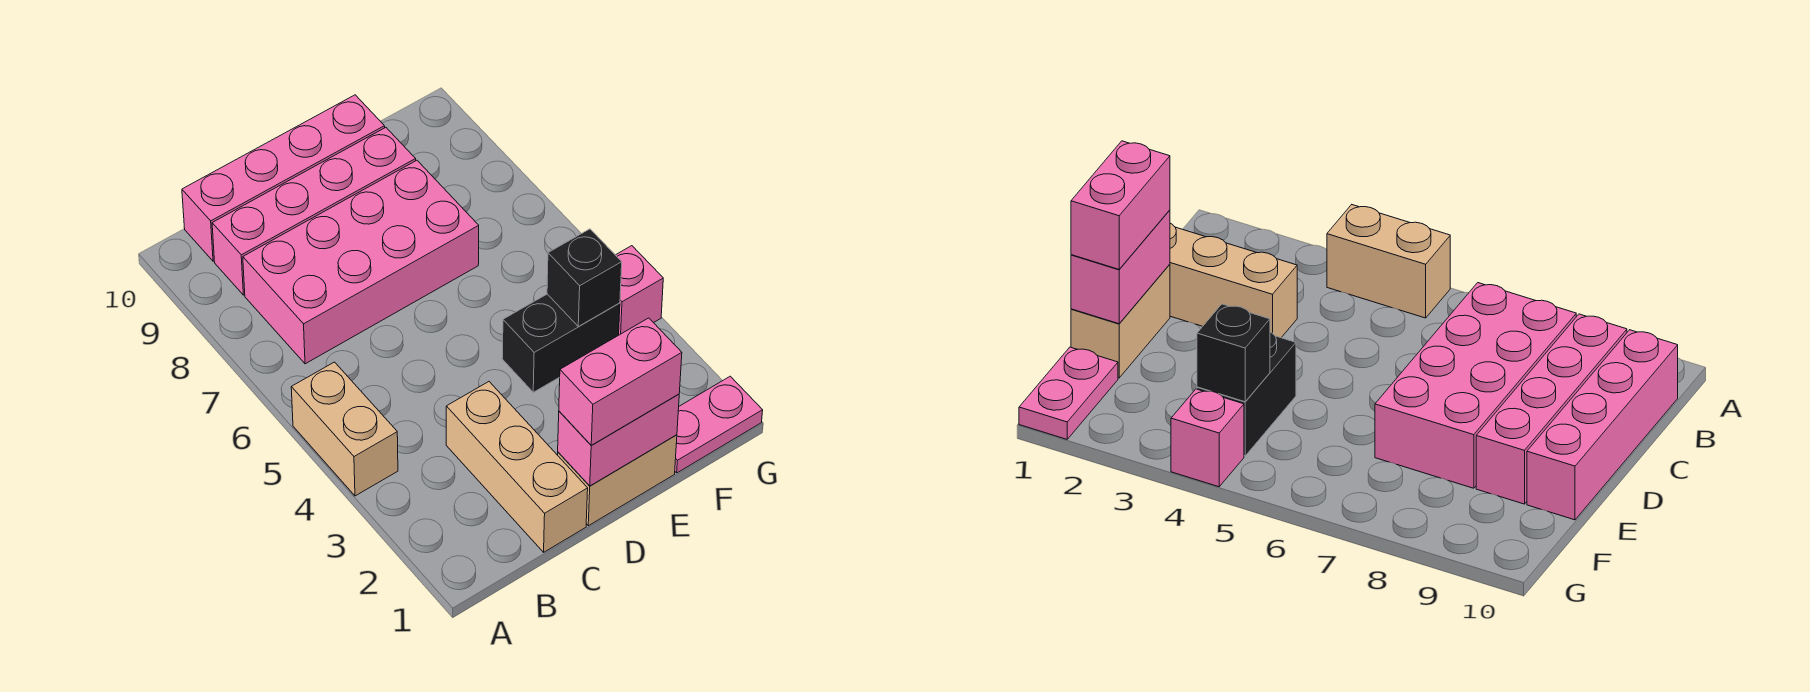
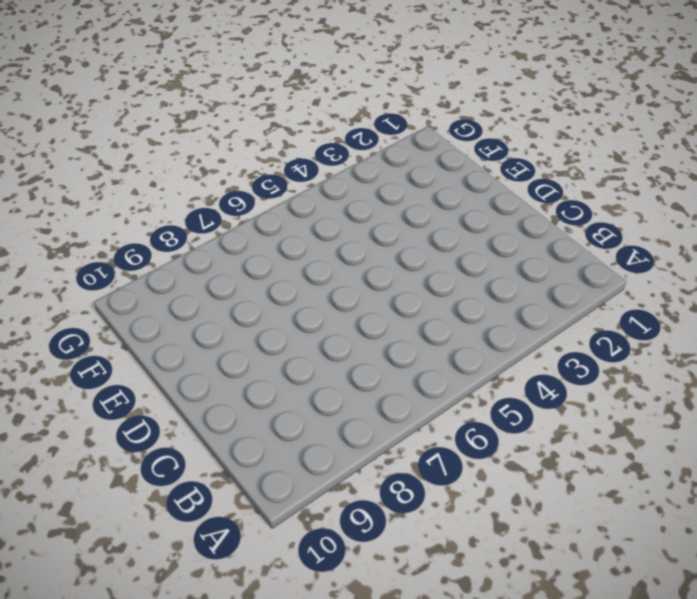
none -> tan brick A4:A5 level 1
none -> pink brick B7:E8 level 1
none -> pink brick B9:E9 level 1

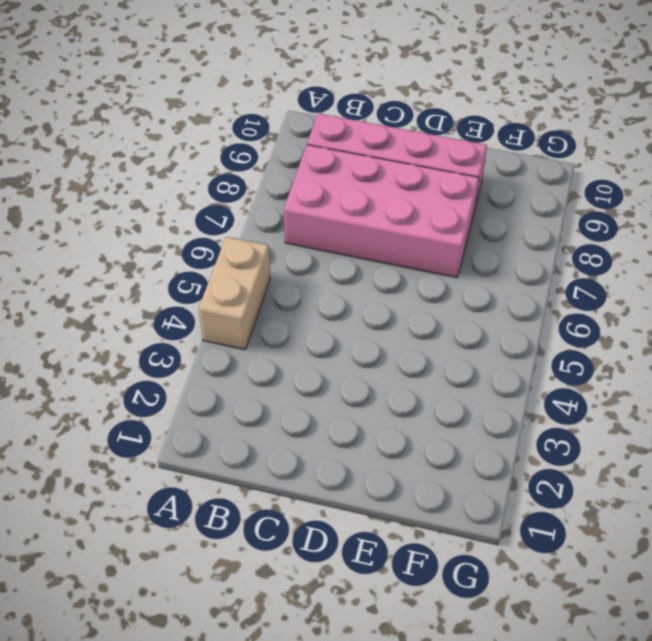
none -> pink brick B10:E10 level 1
none -> tan brick C1:C3 level 1
none -> tan brick D1:E1 level 1

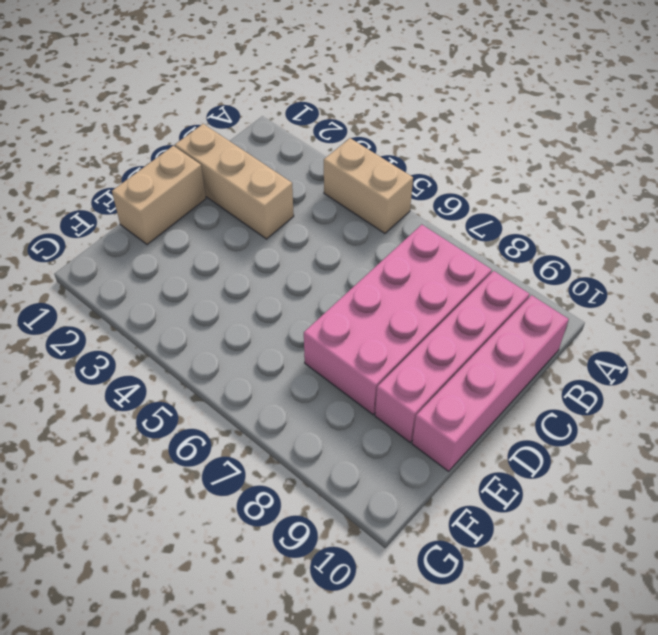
none -> black brick E4:F4 level 1
none -> pink plate F1:G1 level 1
none -> pink brick G4 level 1

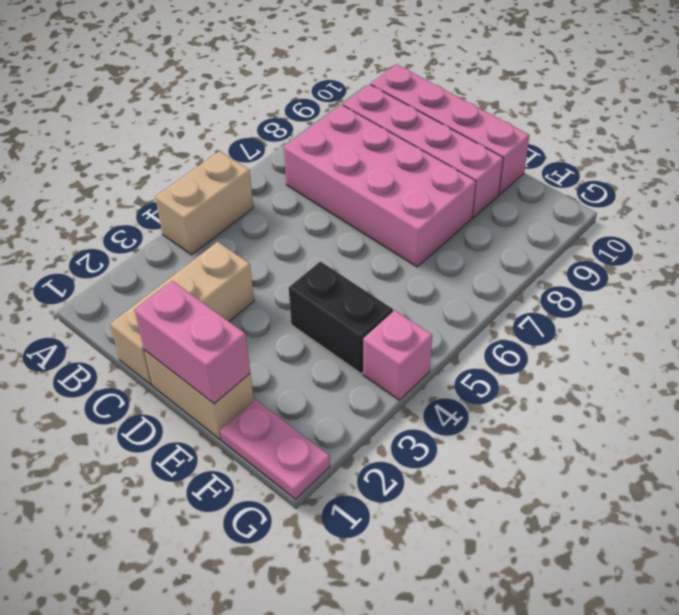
none -> black brick F4 level 2
none -> pink brick D1:E1 level 3

